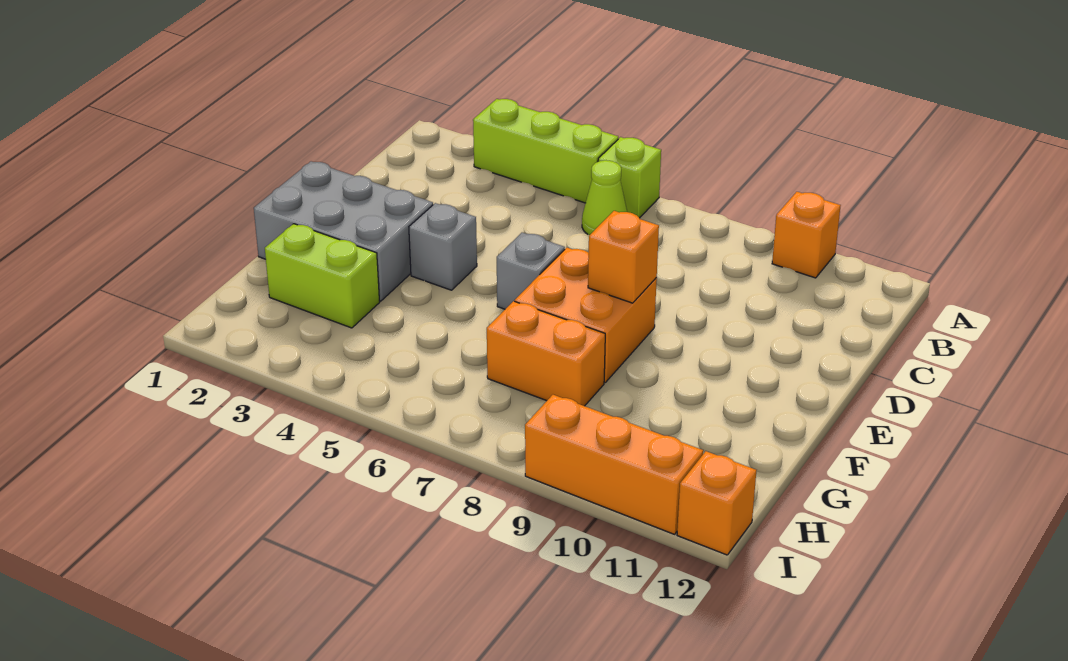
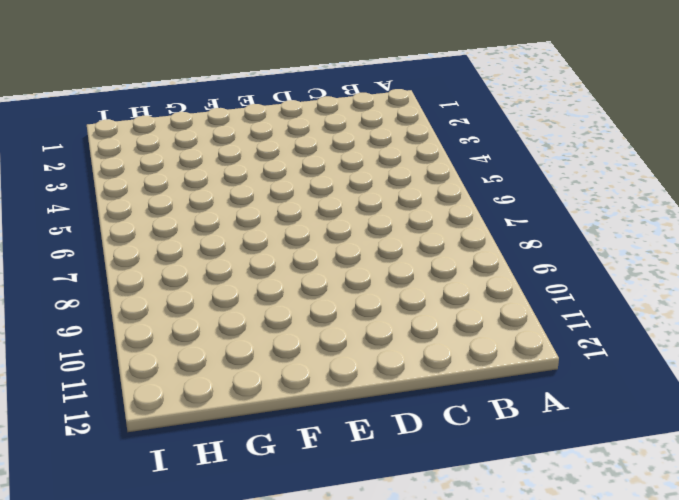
none -> lime brick A3:A5 level 1
none -> lime brick A6 level 1
none -> orange brick A10 level 1

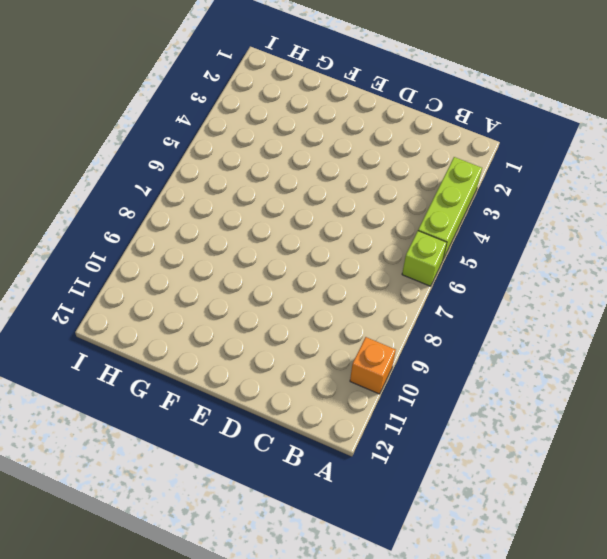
none -> lime cone B6 level 1
none -> grey brick E1:F3 level 1
none -> grey brick E4 level 1

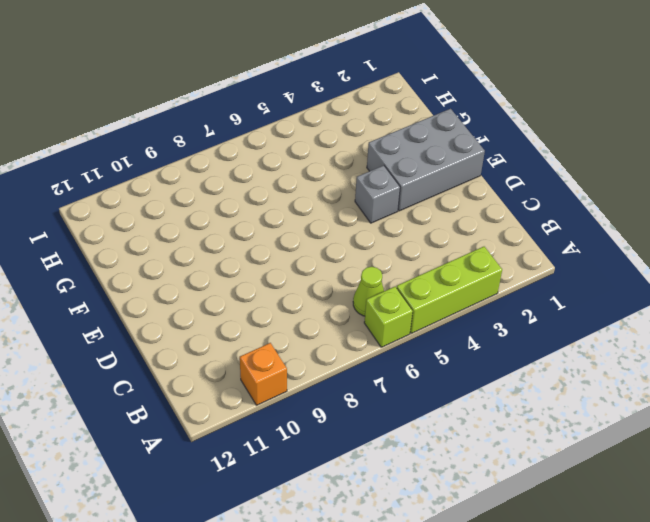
none -> grey brick E6 level 1
none -> orange brick E7:F8 level 1
none -> lime brick G2:G3 level 1

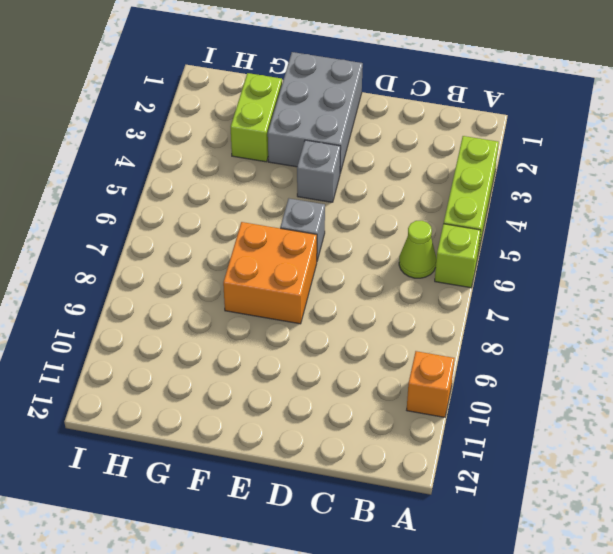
none -> orange brick G7:G8 level 1
none -> orange brick I9:I11 level 1
none -> orange brick I12 level 1

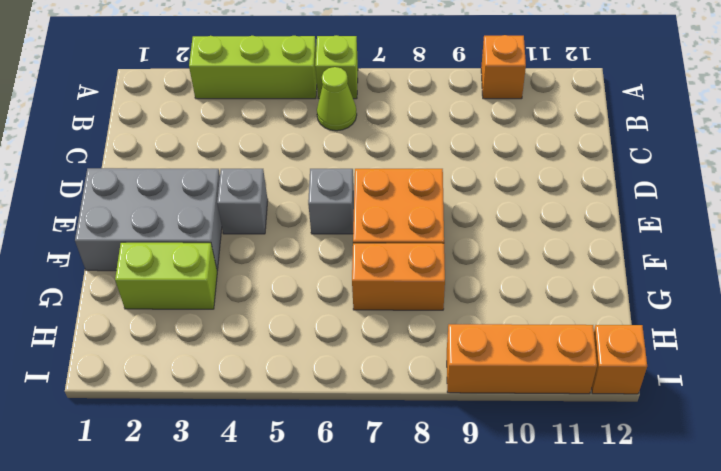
none -> orange brick E8 level 2

